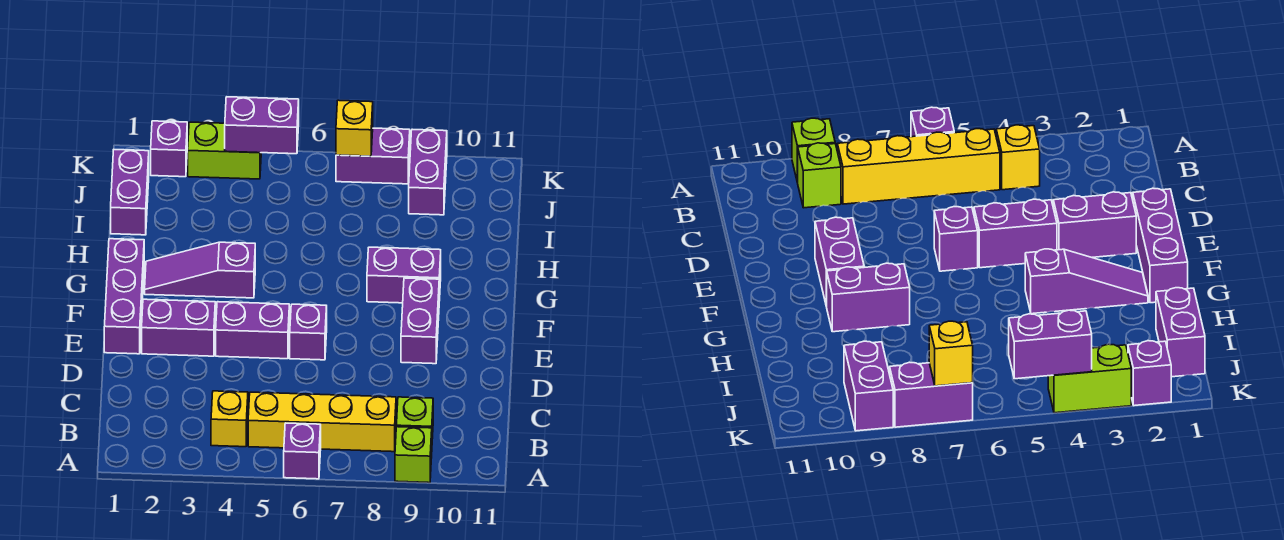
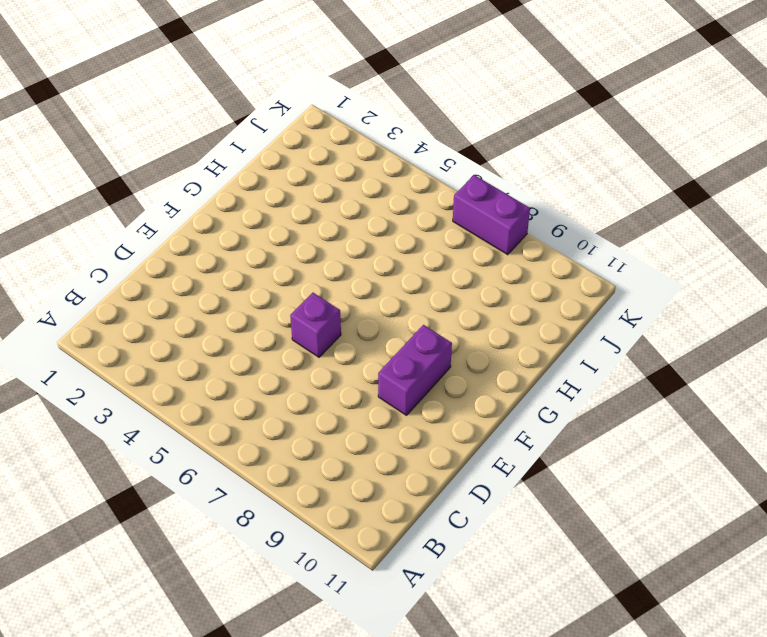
none -> purple brick A6 level 1
none -> lime brick A9 level 1
none -> yellow brick B4 level 1

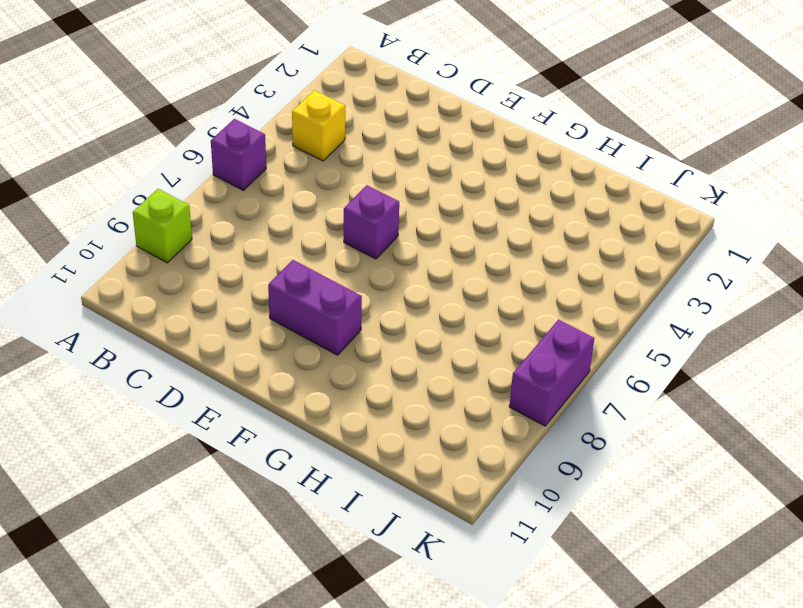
none -> yellow brick B5:B8 level 1
none -> lime brick B9 level 1
none -> purple brick E1:G1 level 1

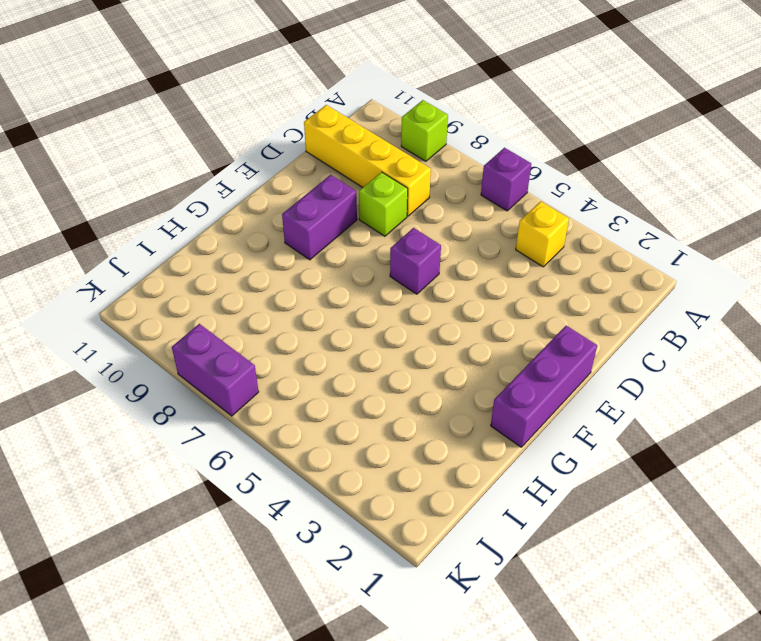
yellow brick C8:C11 level 1 -> yellow brick B5:B8 level 1
lime brick D8 level 1 -> lime brick B9 level 1
none -> purple brick E2:E3 level 1
none -> purple brick E4:E5 level 1
none -> purple slope G2:G4 level 1 top 4

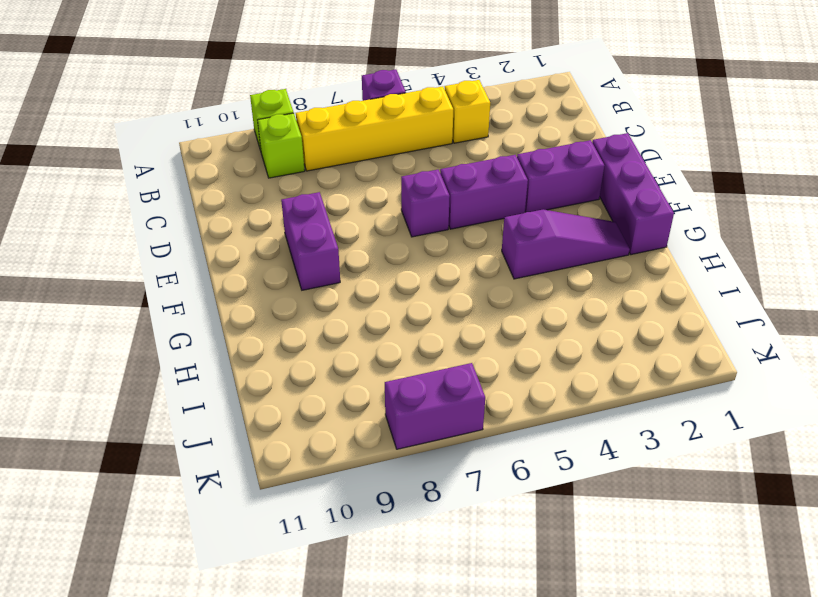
none -> purple brick G8:G9 level 1
none -> purple brick I1:J1 level 1
none -> purple brick J9:K9 level 1

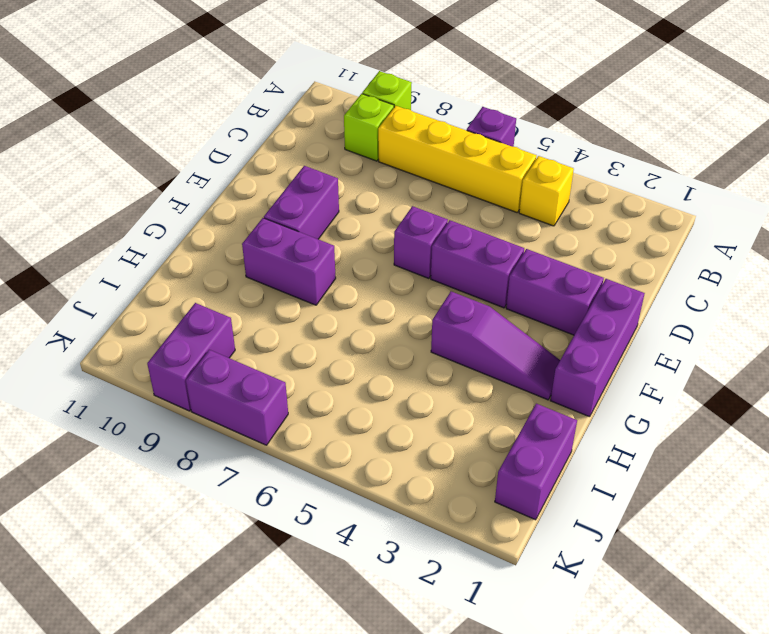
none -> purple brick K2 level 1
none -> lime brick K3:K4 level 1
none -> purple brick K4:K5 level 2

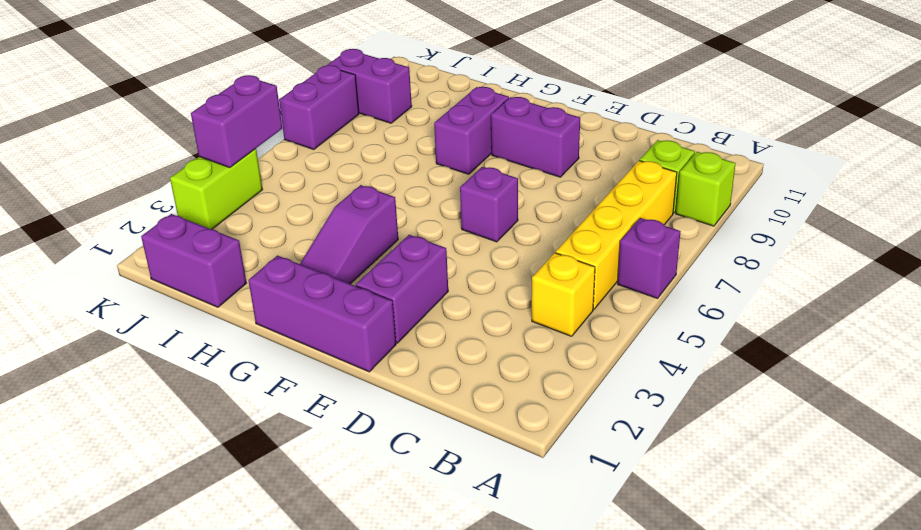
none -> purple brick E4:E5 level 1
none -> purple brick K2 level 1
none -> yellow brick K7 level 2

